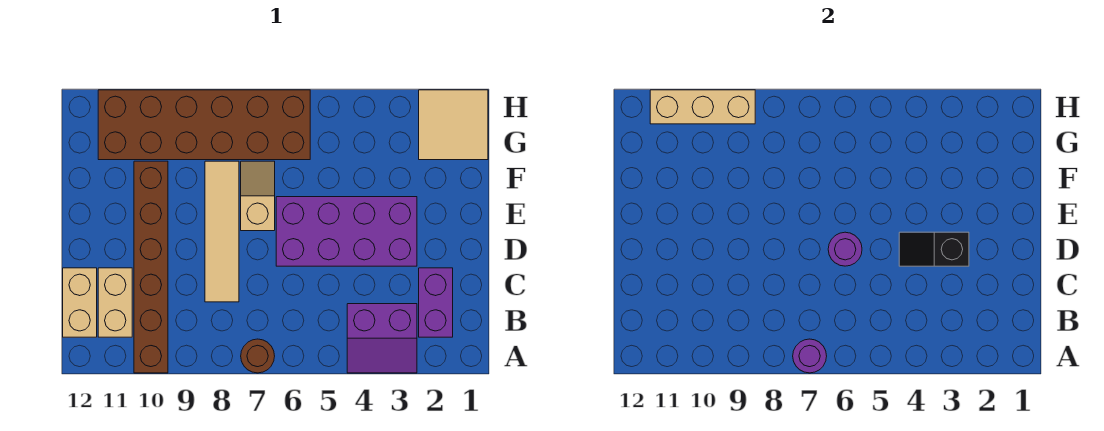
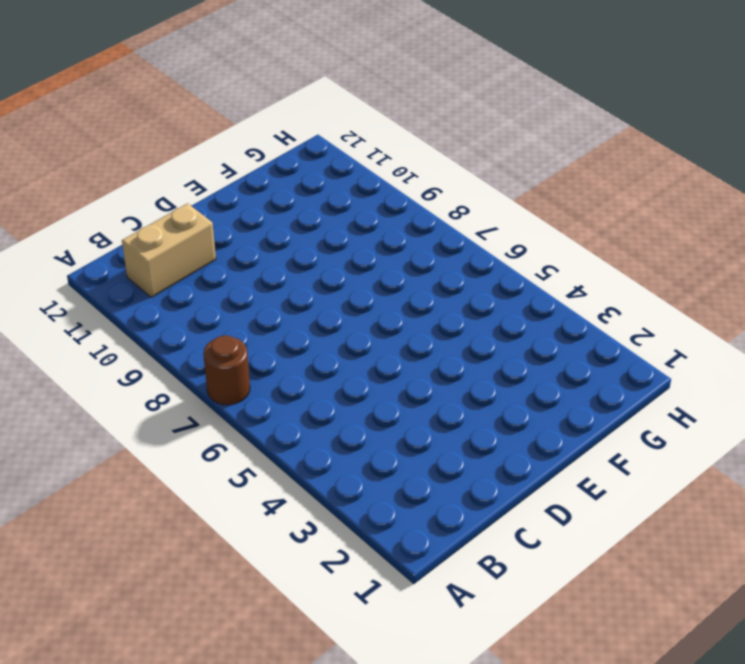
none -> purple slope A3:B4 level 1 top B
none -> brown brick A10:F10 level 1
none -> purple brick B2:C2 level 1

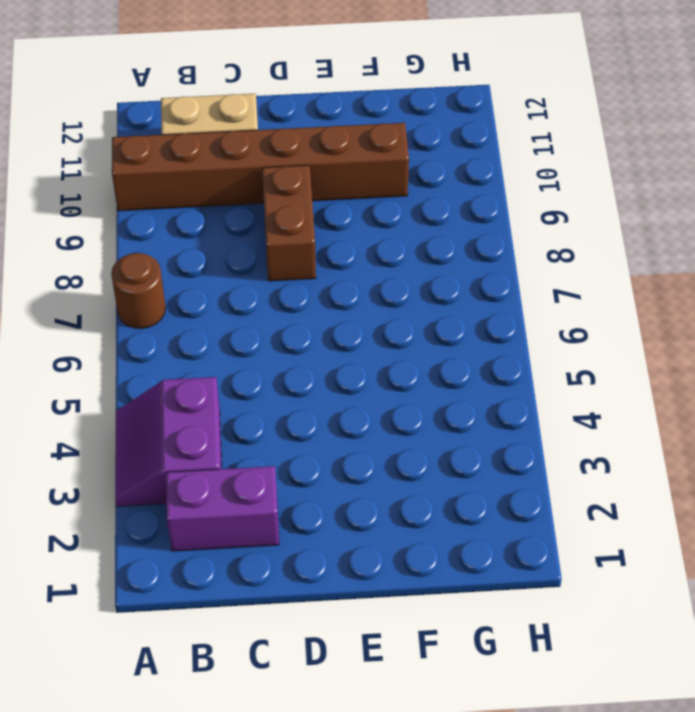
brown brick D8:D9 level 1 -> tan tile C8:F8 level 1
none -> tan brick B12:C12 level 1
none -> purple brick D3:E6 level 1
none -> tan slope E7:F7 level 1 top E

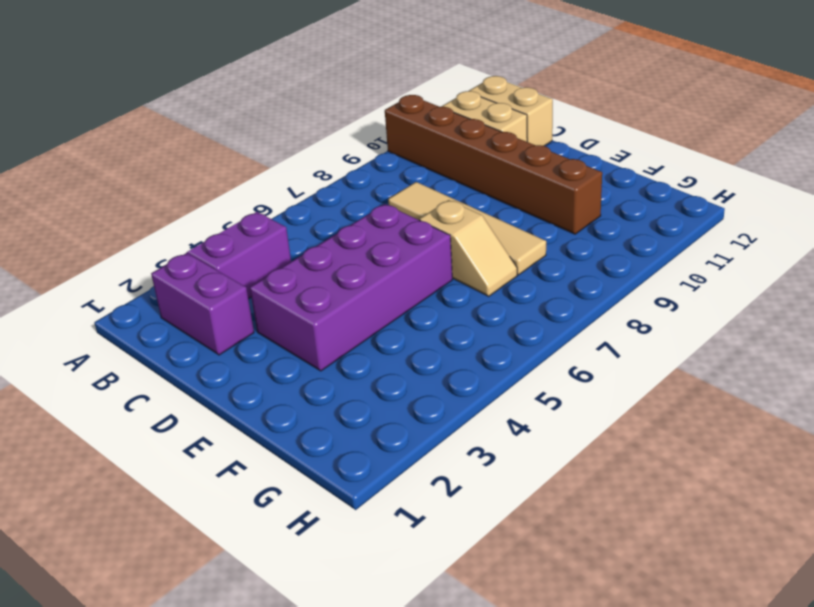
none -> brown round brick A7 level 1
none -> tan tile G1:H2 level 1
none -> brown brick G6:H11 level 1

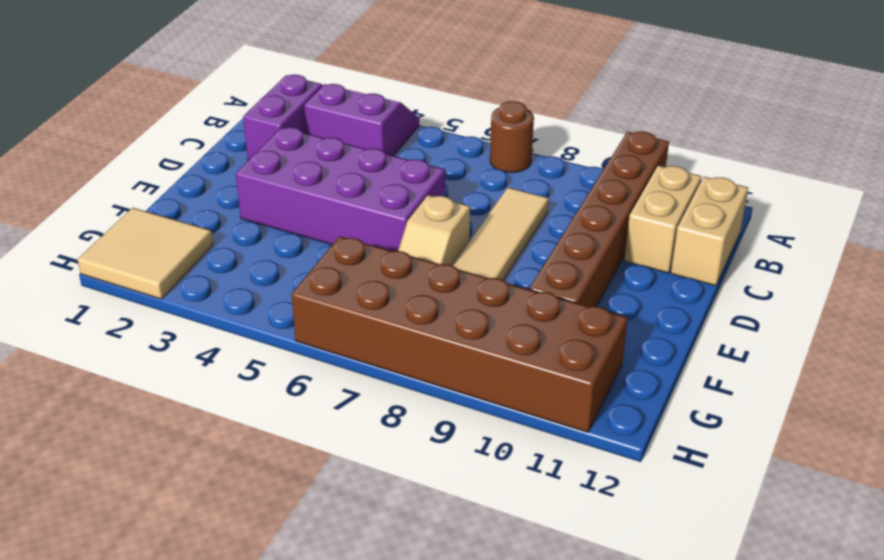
none -> purple round brick A7 level 2
none -> black slope D3:D4 level 2 top 3
none -> purple round brick D6 level 2

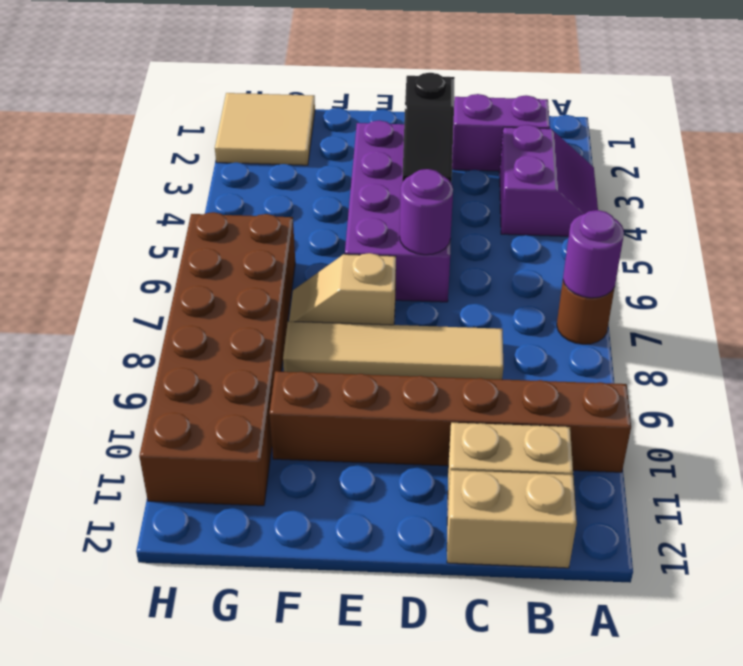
none -> tan brick H9:H11 level 2

